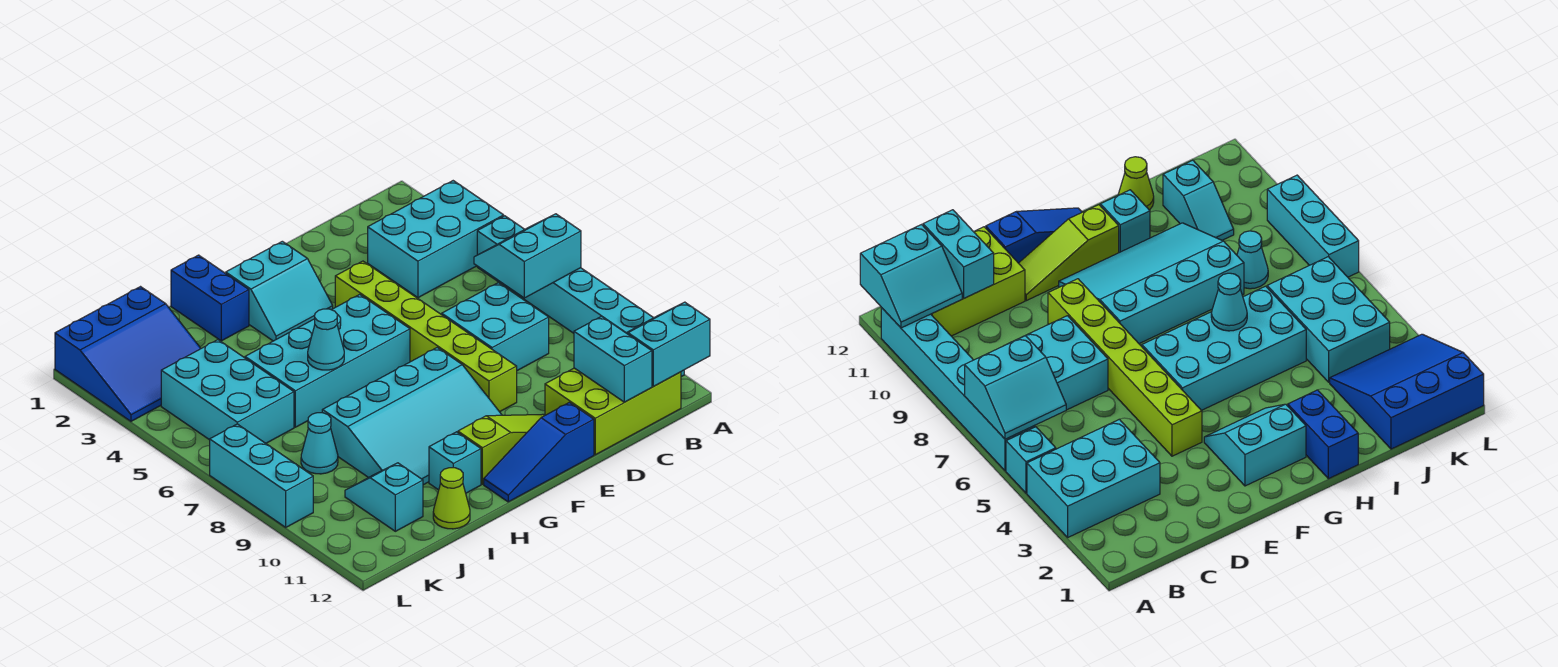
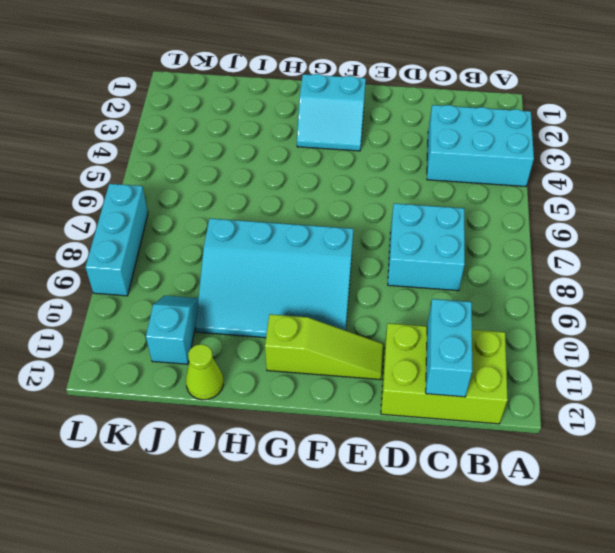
none -> cyan brick A5 level 1
none -> cyan brick A6:A11 level 1
none -> lime brick E4:E9 level 1

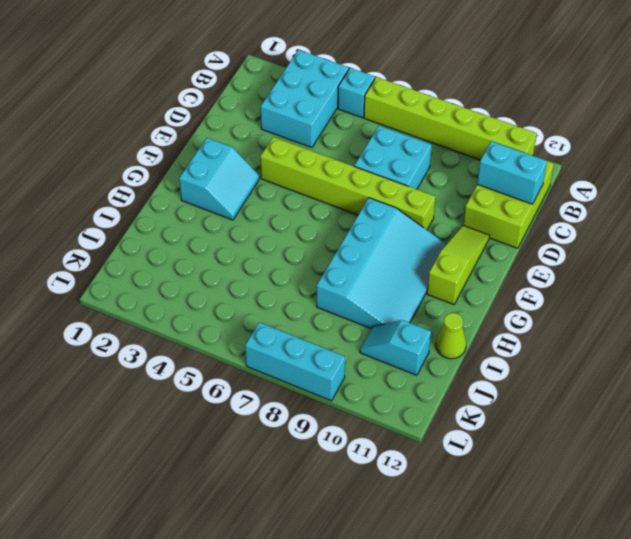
lime brick A6:A11 level 1 -> cyan brick A6:A11 level 1
none -> blue slope E12:G12 level 1 top E
none -> cyan brick F5:I6 level 1
none -> blue brick H1:H2 level 1

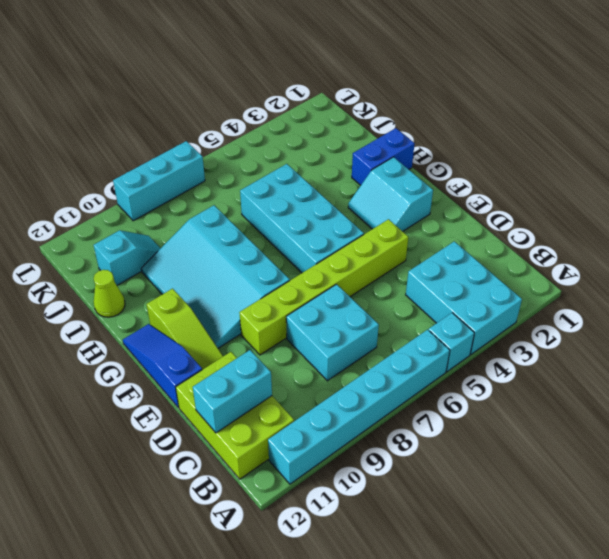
none -> cyan brick H11 level 1
none -> blue slope J1:L3 level 1 top 1
none -> cyan brick J4:K6 level 1

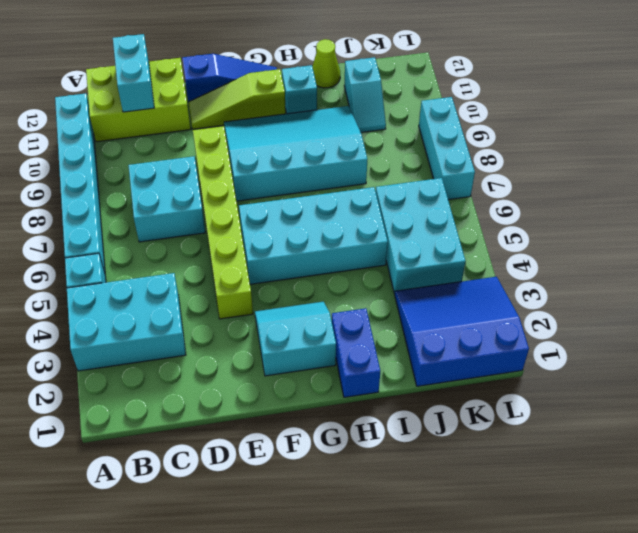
none -> cyan cone J8 level 1
none -> cyan slope A6:B7 level 2 top 7
none -> cyan slope A11:B12 level 2 top 12

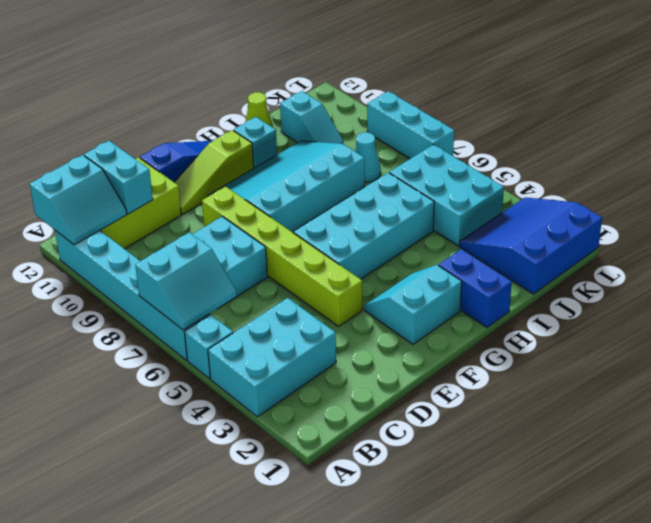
none -> cyan cone H6 level 2

